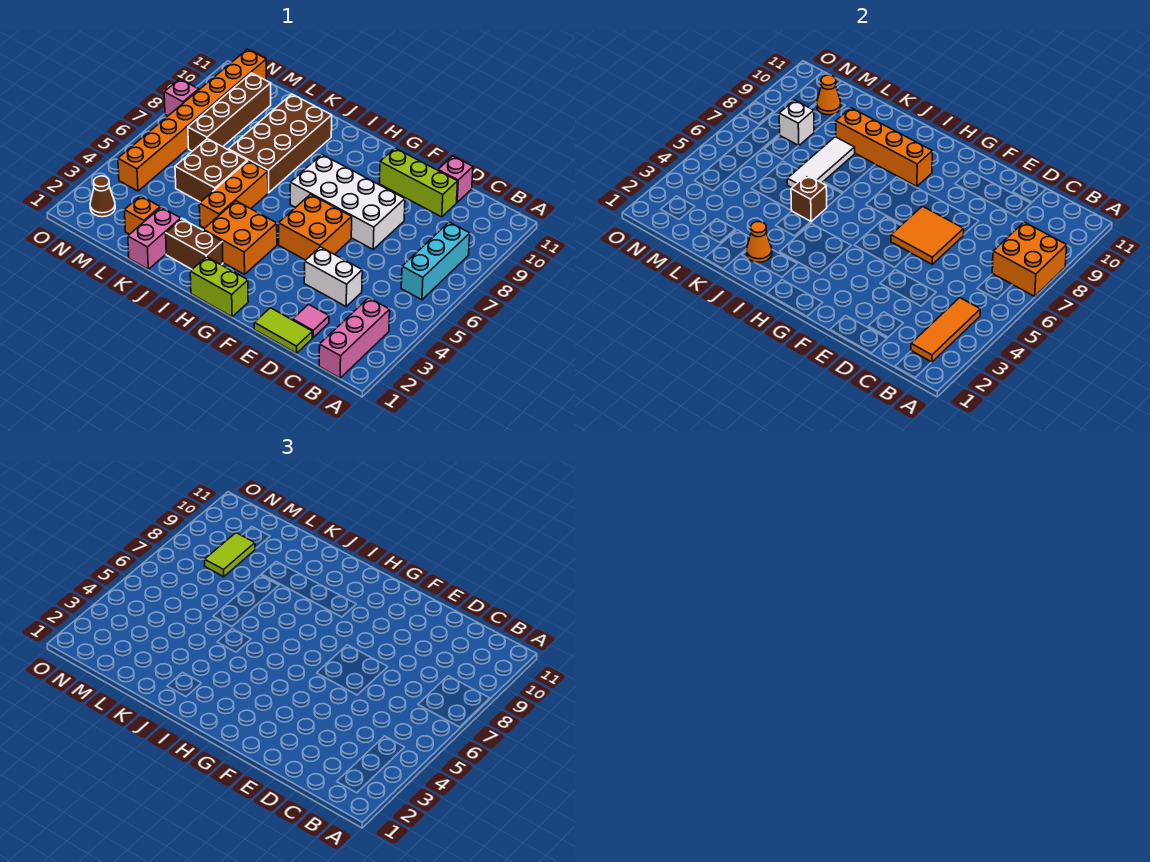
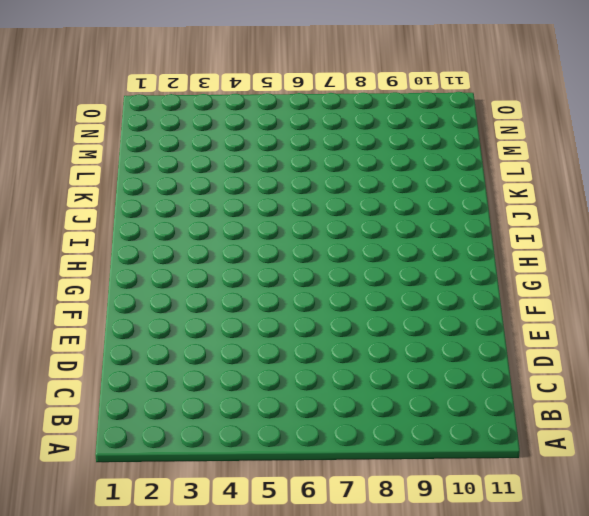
none -> pink brick B1:B3 level 1
none -> cyan brick B6:B8 level 1
none -> lime tile D1:E1 level 1
none -> pink tile D2 level 1

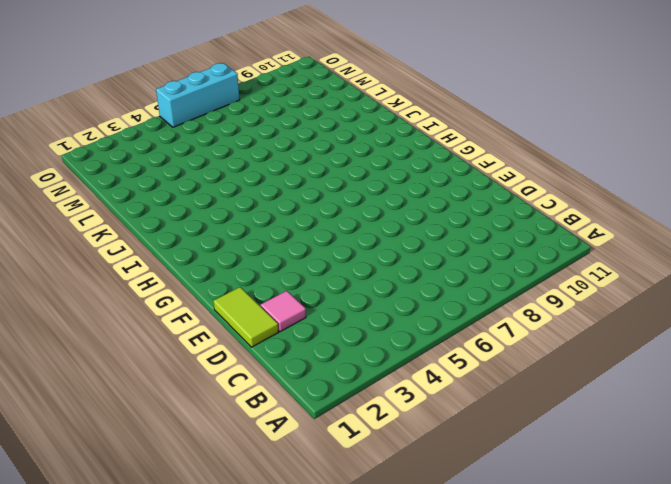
cyan brick O5:O7 level 1 -> cyan brick B6:B8 level 1
none -> pink brick B1:B3 level 1
none -> white brick D4:E4 level 1
none -> lime brick D10:F10 level 1
none -> pink brick D11 level 1

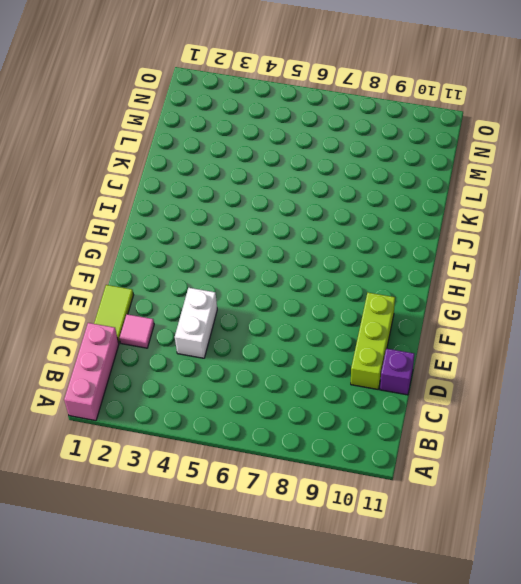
pink brick A1:C1 level 1 -> pink brick B1:B3 level 1
purple brick D11 level 1 -> pink brick D11 level 1
none -> cyan brick B6:B8 level 1
none -> white brick E7:H8 level 1
none -> orange brick F5:G6 level 1
none -> lime brick G1:H1 level 1

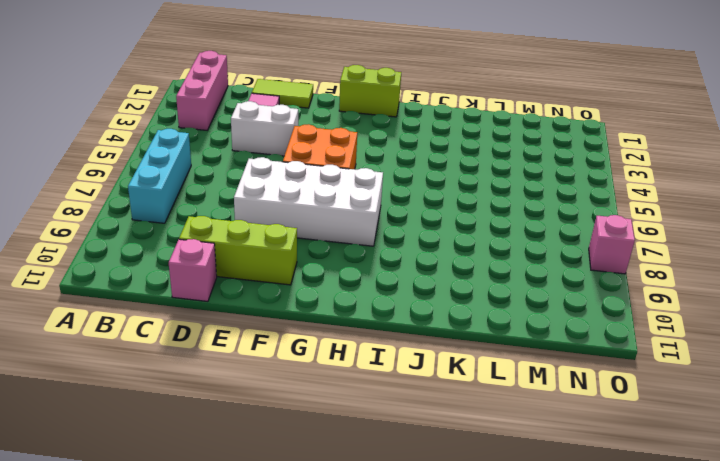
none -> orange brick H3:I4 level 1
none -> brown brick I2:J2 level 1
none -> orange brick J4:J6 level 1
none -> brown brick J7:K10 level 1

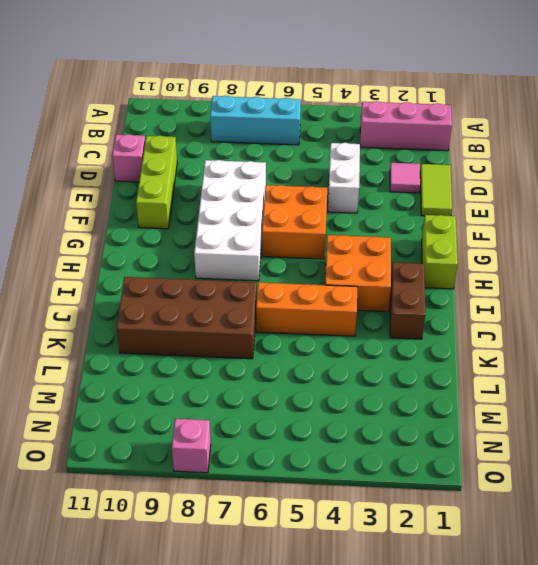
none -> pink brick K1:K2 level 1
none -> brown brick K5:L6 level 1
none -> orange brick L2 level 1
none -> brown brick M7:M10 level 1

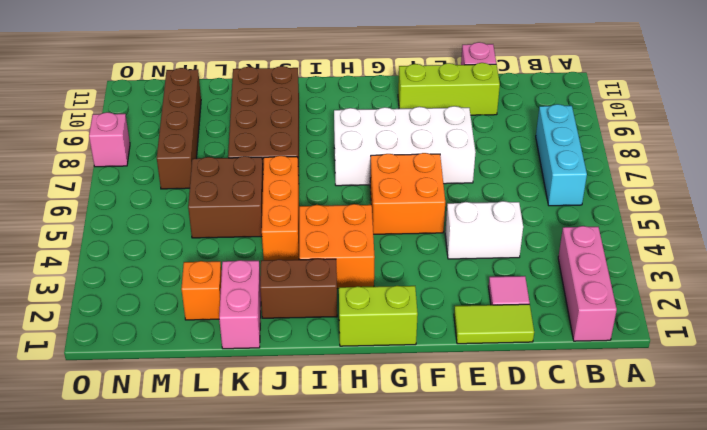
none -> brown cone N2 level 1
none -> orange brick N4:N11 level 1
none -> orange brick A7:B8 level 2
none -> orange tile B2:B4 level 2

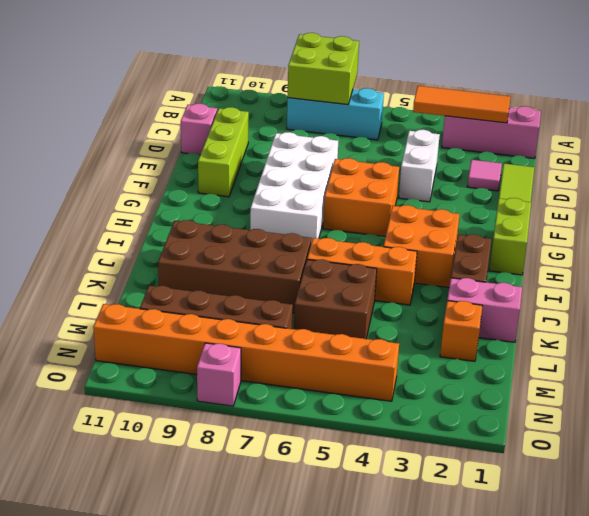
lime brick A7:B8 level 2 -> orange brick A7:B8 level 2
none -> brown cone N2 level 1
none -> orange tile E6:F7 level 2
none -> orange brick H9:K9 level 2
none -> orange cone J2 level 2

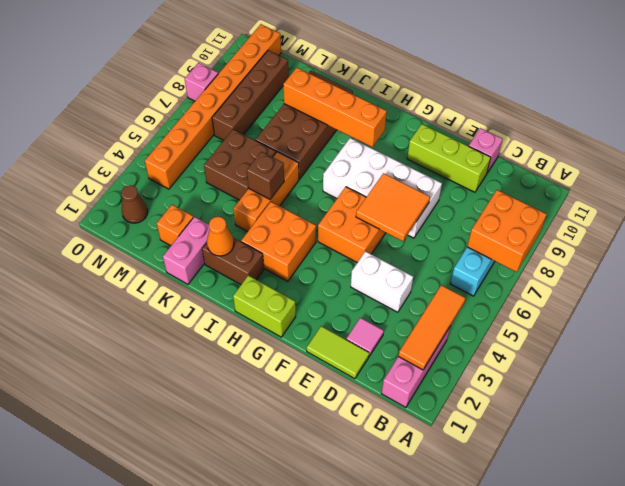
none -> white tile K6:K8 level 2
none -> white brick M8 level 2
none -> orange cone M10 level 2
none -> lime tile M8:M9 level 3

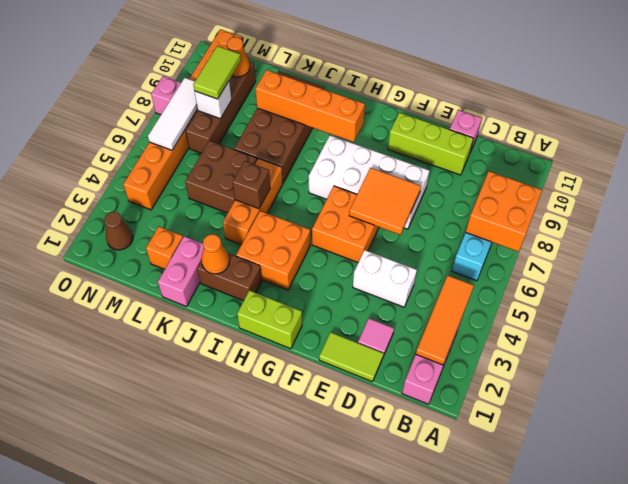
white tile N6:N8 level 2 -> white tile K6:K8 level 2

